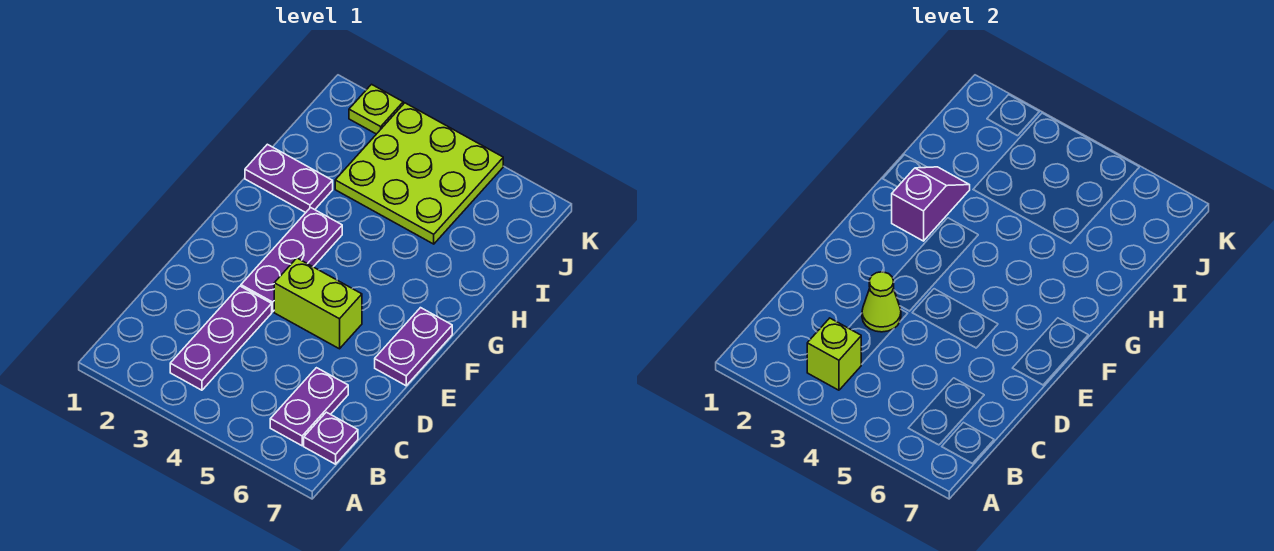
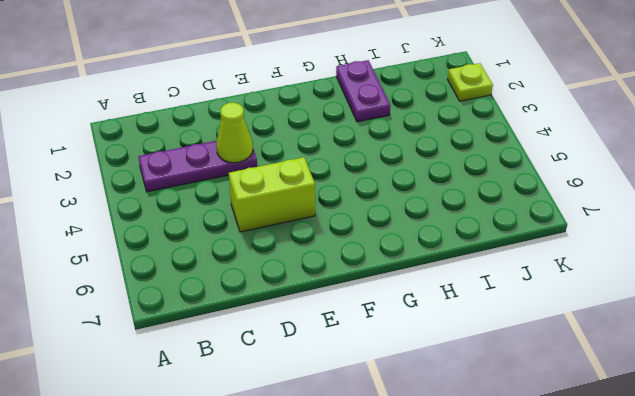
lime brick D5:E5 level 1 -> lime brick E4:E5 level 1
none -> purple plate B6:C6 level 1
none -> purple plate B7 level 1
none -> purple plate E3:G3 level 1

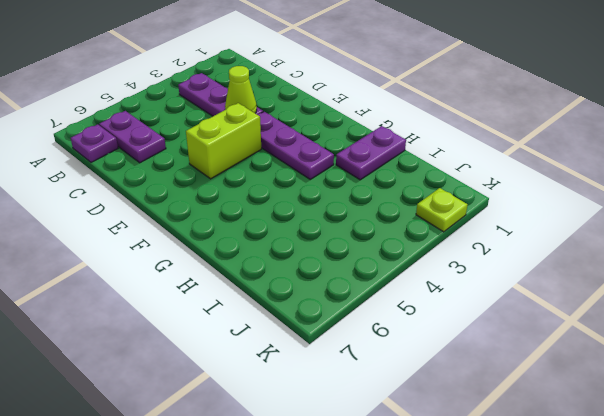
none -> purple plate E7:F7 level 1
none -> lime plate I3:K5 level 1
none -> lime brick B3 level 2

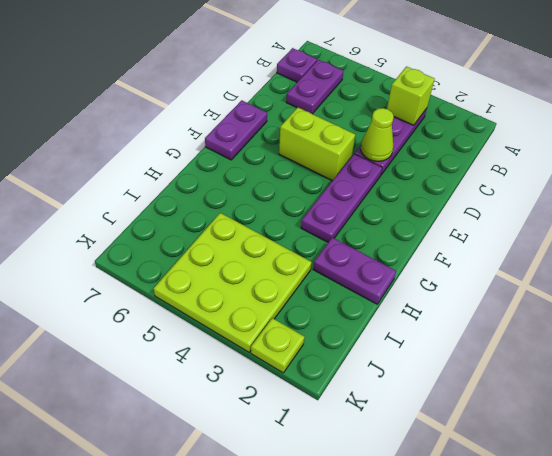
none -> purple slope G2:H2 level 2 top G

